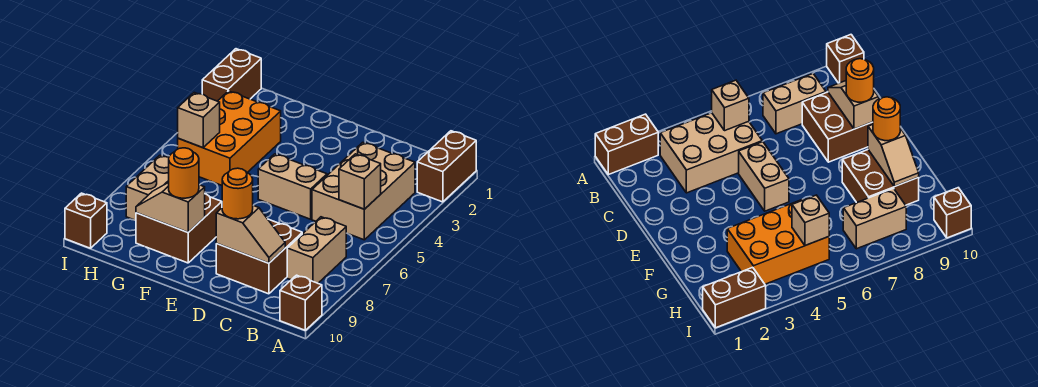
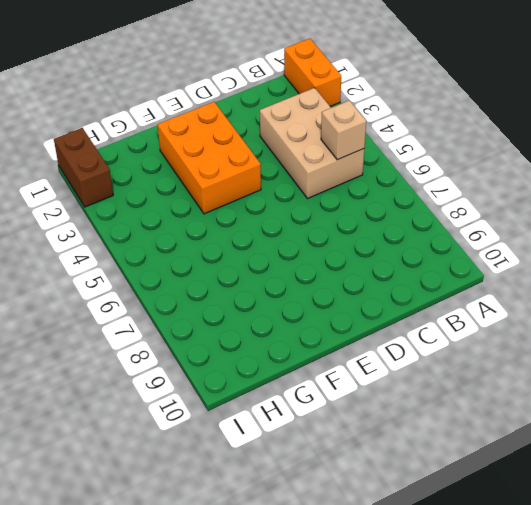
orange brick A1:A2 level 1 -> brown brick A1:A2 level 1
orange brick E2:F4 level 1 -> orange brick G3:H5 level 1
none -> brown brick A10 level 1
none -> tan brick B7:B8 level 1
none -> brown brick C8:D9 level 1

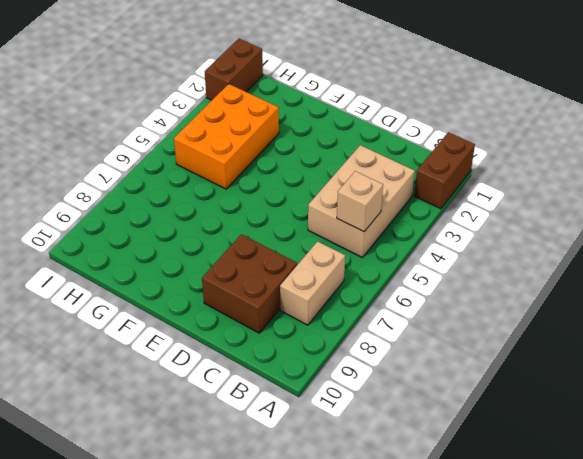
none -> brown brick A10 level 1
none -> tan brick D5:E5 level 1
none -> brown brick F8:G9 level 1

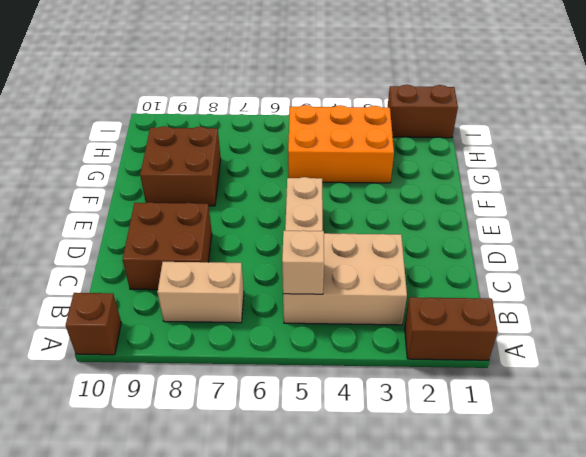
none -> tan brick H7:H8 level 1
none -> brown brick I10 level 1
none -> tan slope C9:D9 level 2 top D

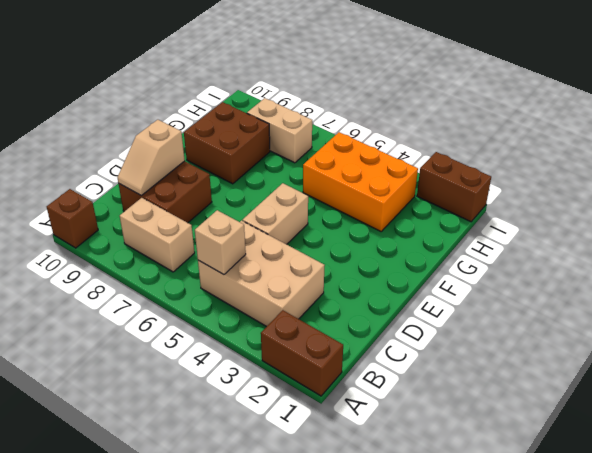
none -> brown brick I10 level 1
none -> tan slope F9:G9 level 2 top F
none -> tan brick H5 level 2

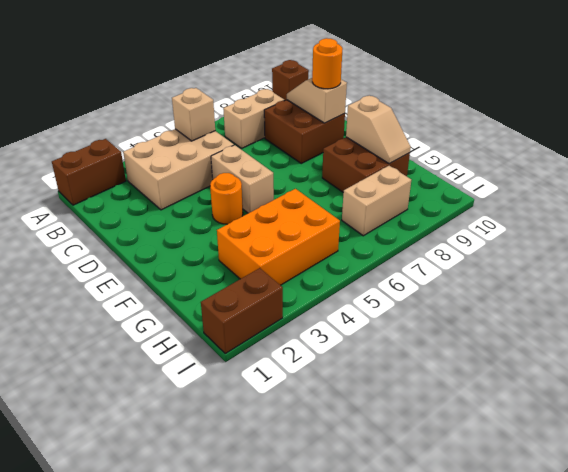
orange round brick E4 level 1 -> orange round brick F9 level 3
none -> brown brick I10 level 1
none -> tan brick H5 level 2

